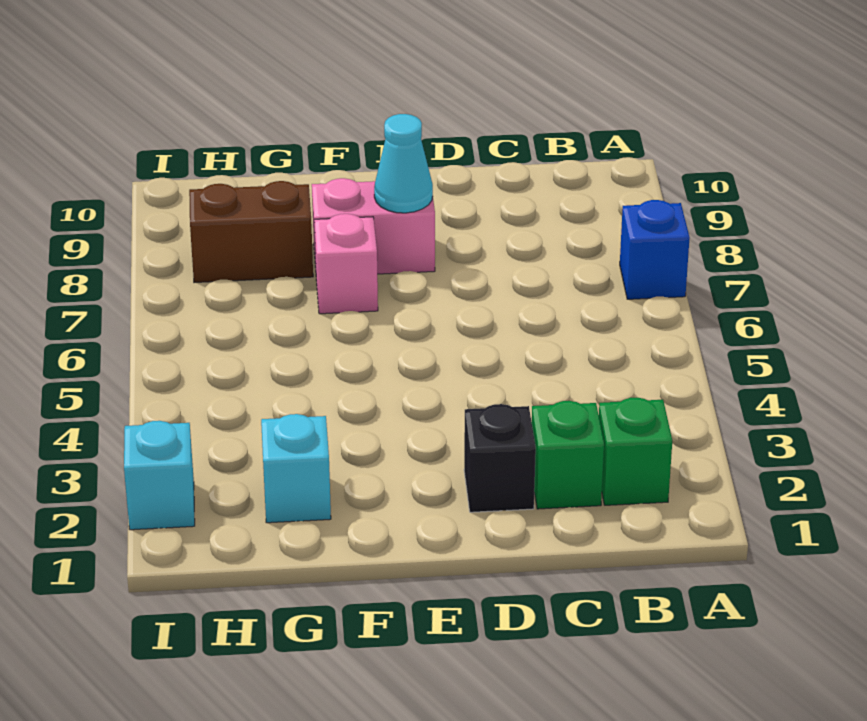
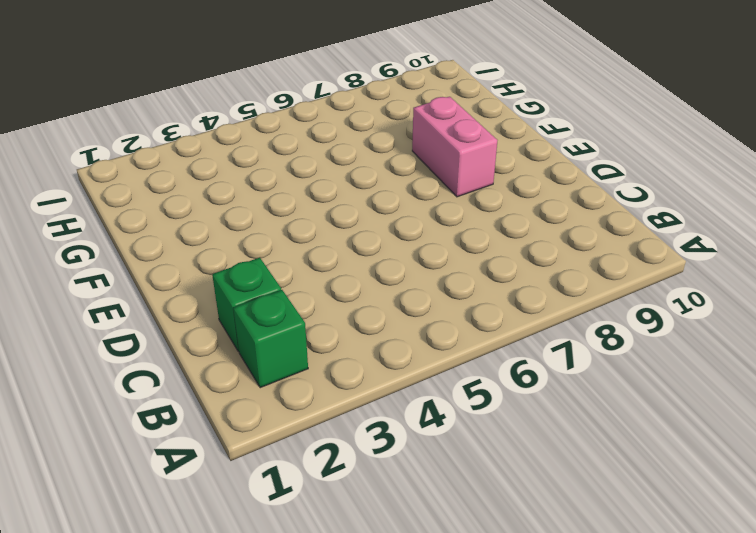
none -> blue brick A7 level 1
none -> black brick D2 level 1

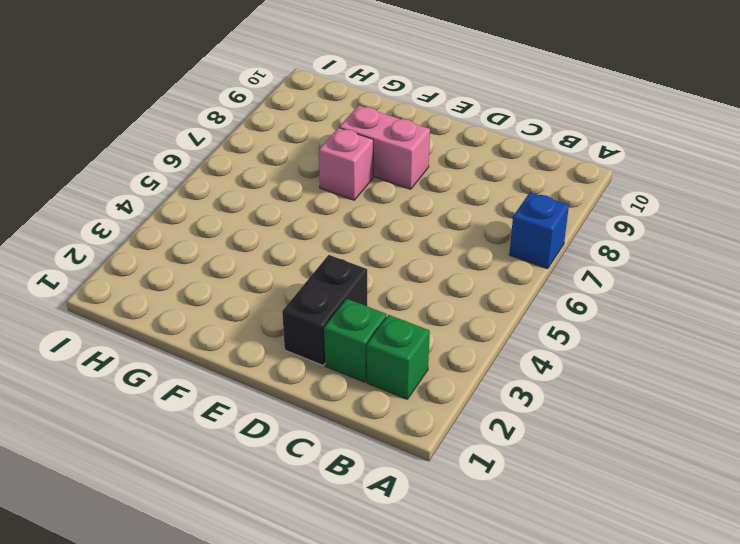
black brick D2:D3 level 1 -> black brick D2 level 1
none -> cyan brick G2 level 1
none -> brown brick G8:H8 level 1

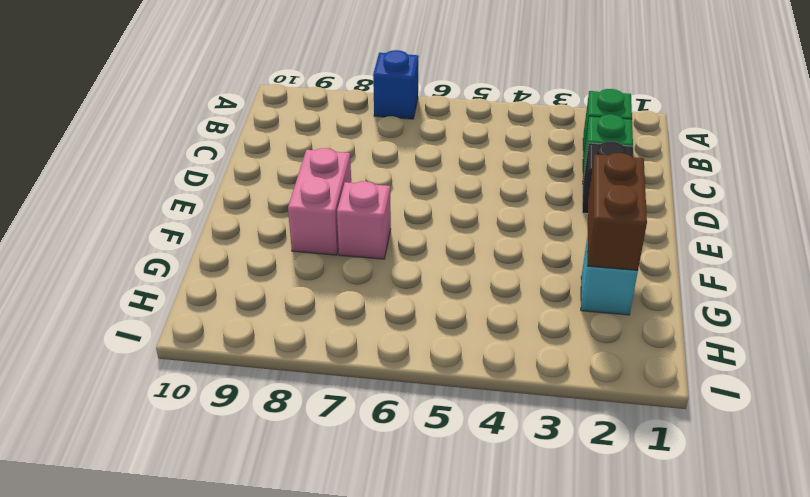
brown brick F2:G2 level 2 -> brown brick G8:H8 level 1
none -> cyan brick I2 level 1
none -> cyan cone E8 level 2

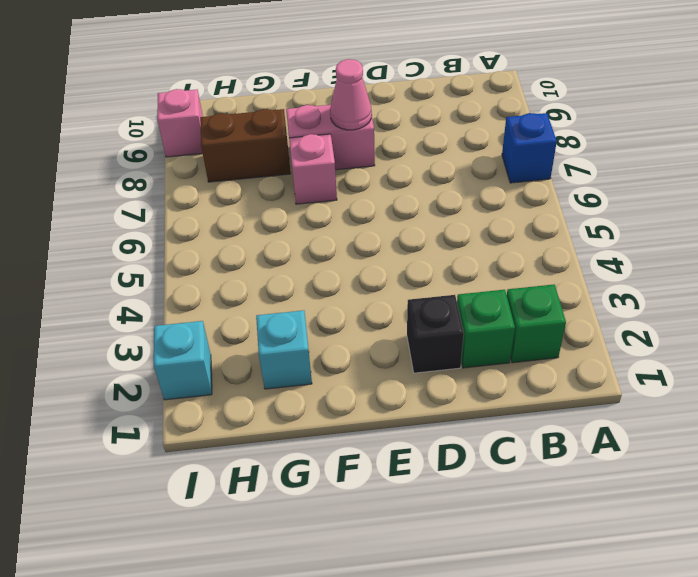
pink cone E8 level 2 -> cyan cone E8 level 2
pink brick I9 level 1 -> none

